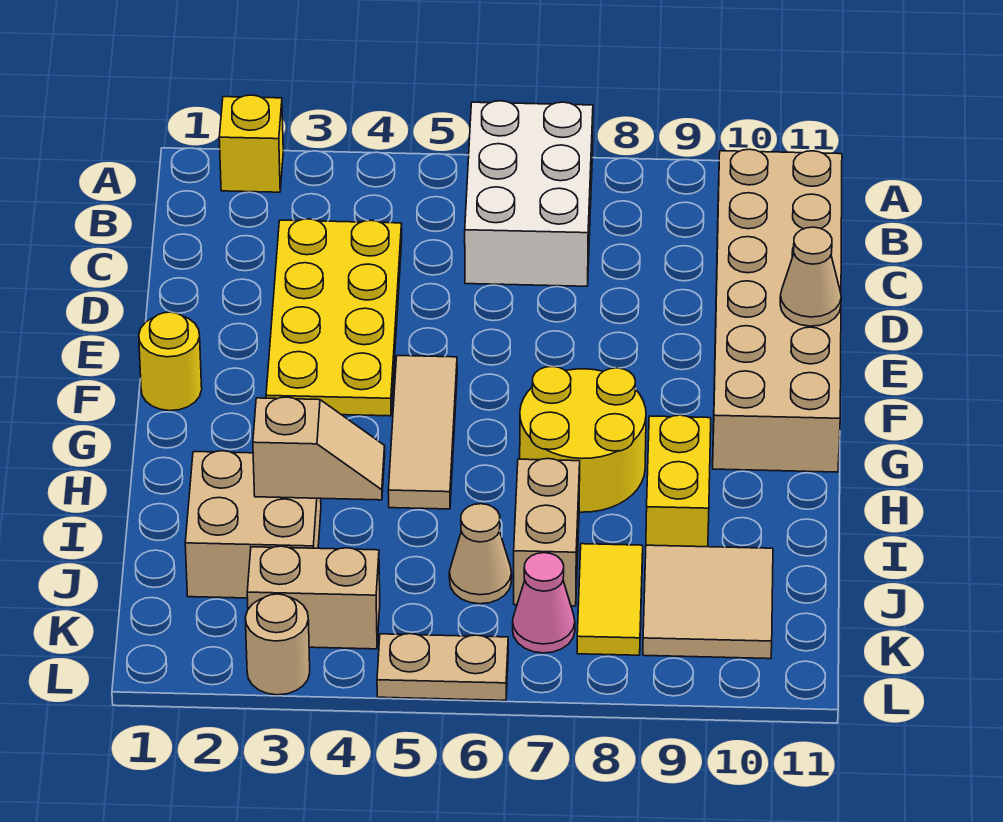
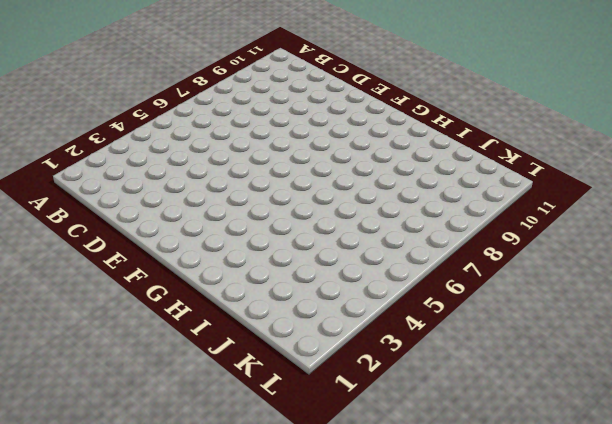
none -> yellow brick A2 level 1
none -> white brick A6:C7 level 1
none -> tan brick B10:G11 level 1

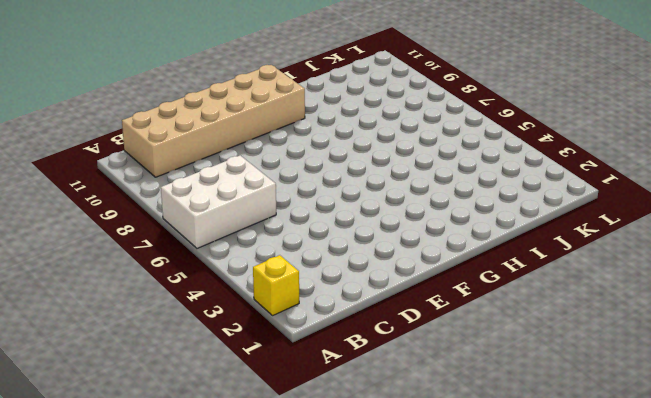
none -> yellow plate C3:F4 level 1
none -> yellow round brick F1 level 1
none -> tan tile F5:H5 level 1

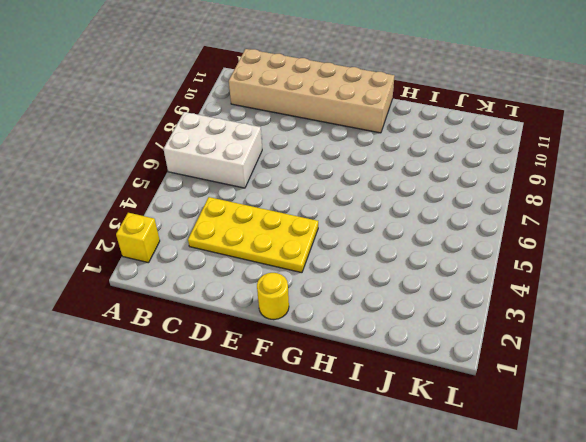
none -> tan tile F5:H5 level 1
none -> yellow round brick G7:H8 level 1
none -> yellow brick H9:I9 level 1

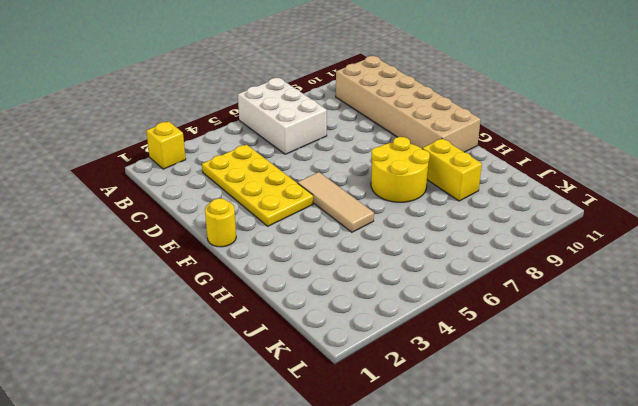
none -> tan brick I2:J3 level 1
none -> tan brick I7:J7 level 1
none -> tan cone J6 level 1

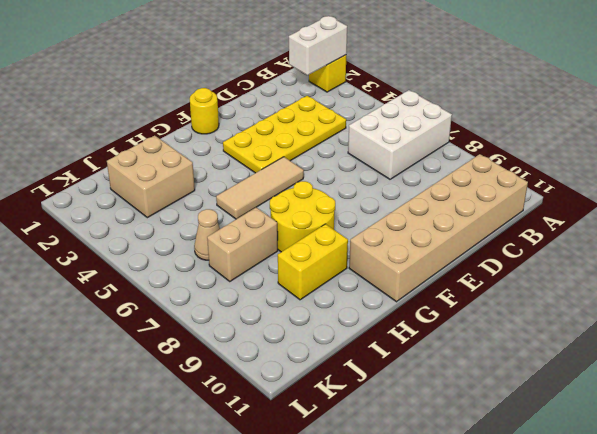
white brick A2:B2 level 2 -> none
none -> yellow tile J8:K8 level 1
none -> tan tile J9:K10 level 1
none -> tan brick K3:K4 level 1

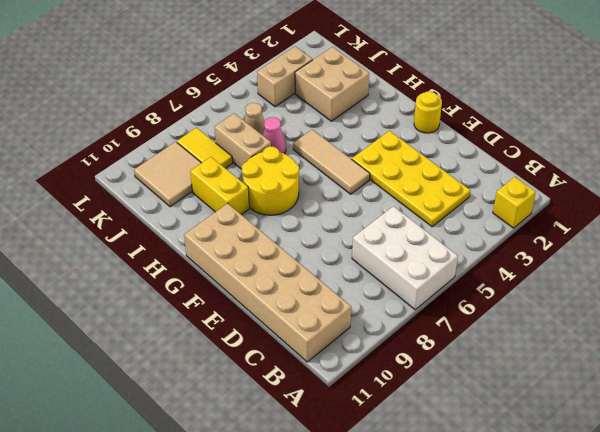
pink cone I6 level 1 -> pink cone K7 level 1
none -> tan round brick L3 level 1
none -> tan plate L5:L6 level 1
none -> tan cone E11 level 2

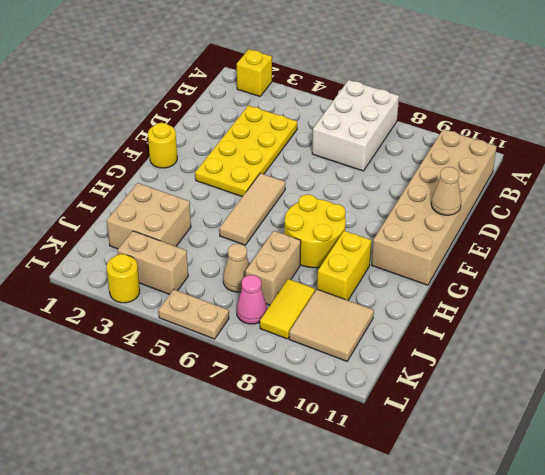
yellow round brick L3 level 1 -> tan round brick L3 level 1
none -> tan slope I3:I4 level 2 top 3

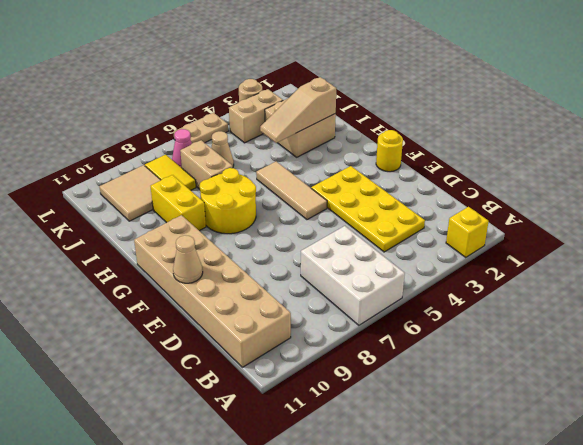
tan slope I2:I4 level 2 top 2 -> tan slope I3:I4 level 2 top 3

